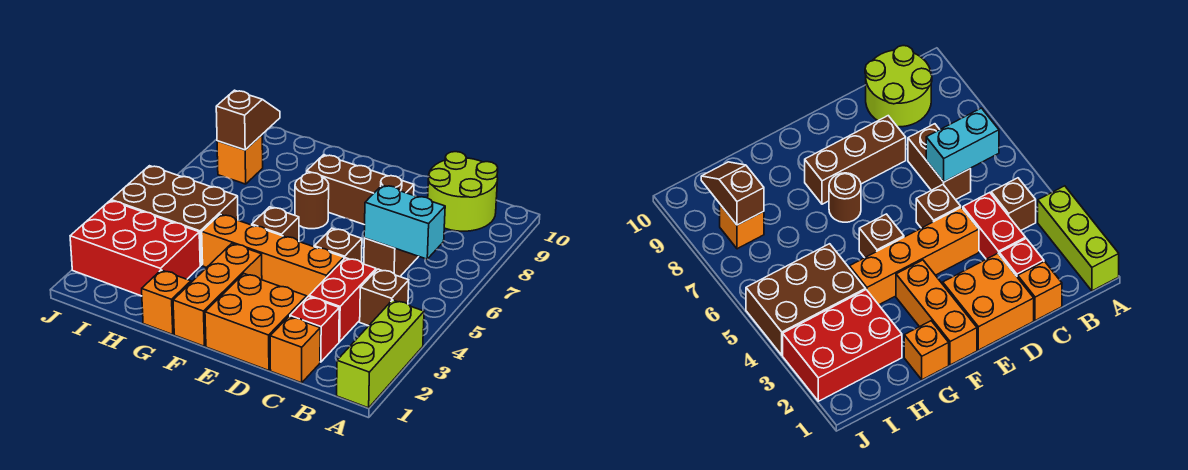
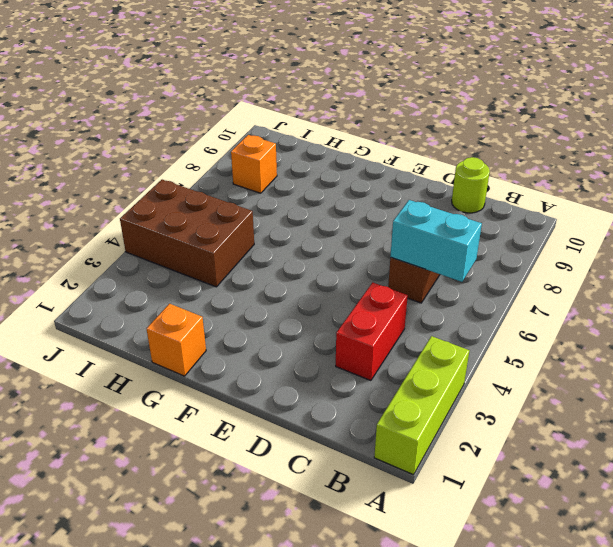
lime round brick C10 level 1 -> lime round brick B9:C10 level 1
none -> brown brick B4 level 1
none -> orange brick C1 level 1
none -> red brick C2 level 1

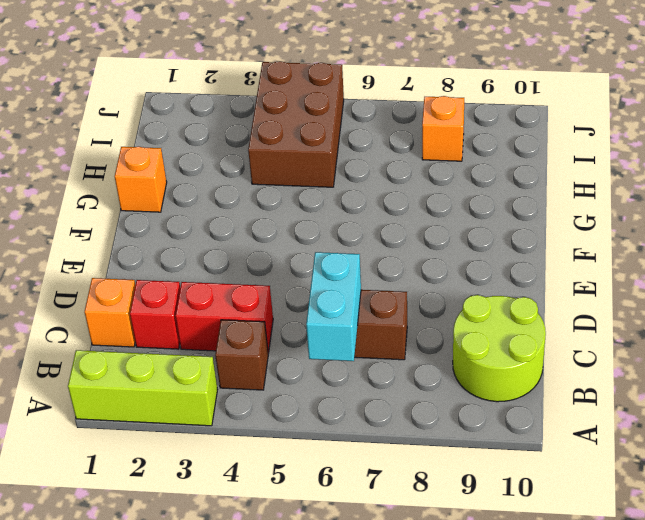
none -> orange brick D1:E2 level 1
none -> orange brick D4:G4 level 1
none -> brown brick D5 level 1

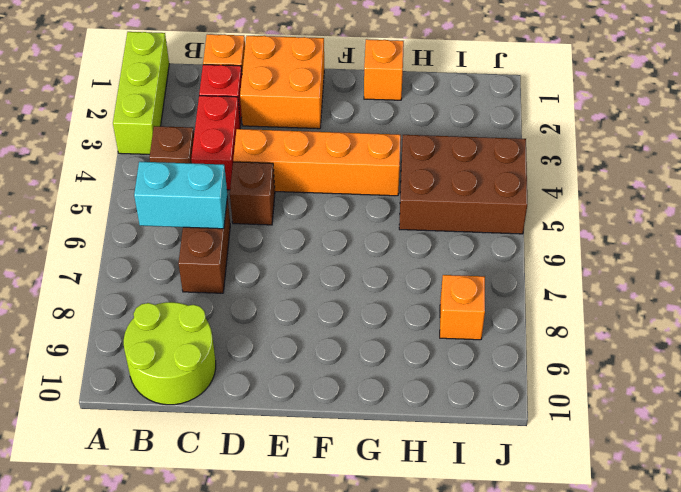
none -> brown brick D8:F8 level 1
none -> orange brick F1:F3 level 1
none -> brown brick F5 level 1

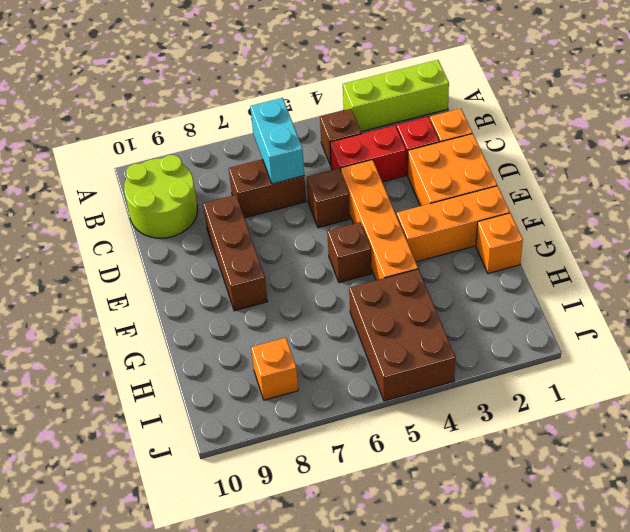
none -> brown round brick F7 level 1
none -> red brick H2:J3 level 1
none -> brown slope I8:I9 level 2 top 8

